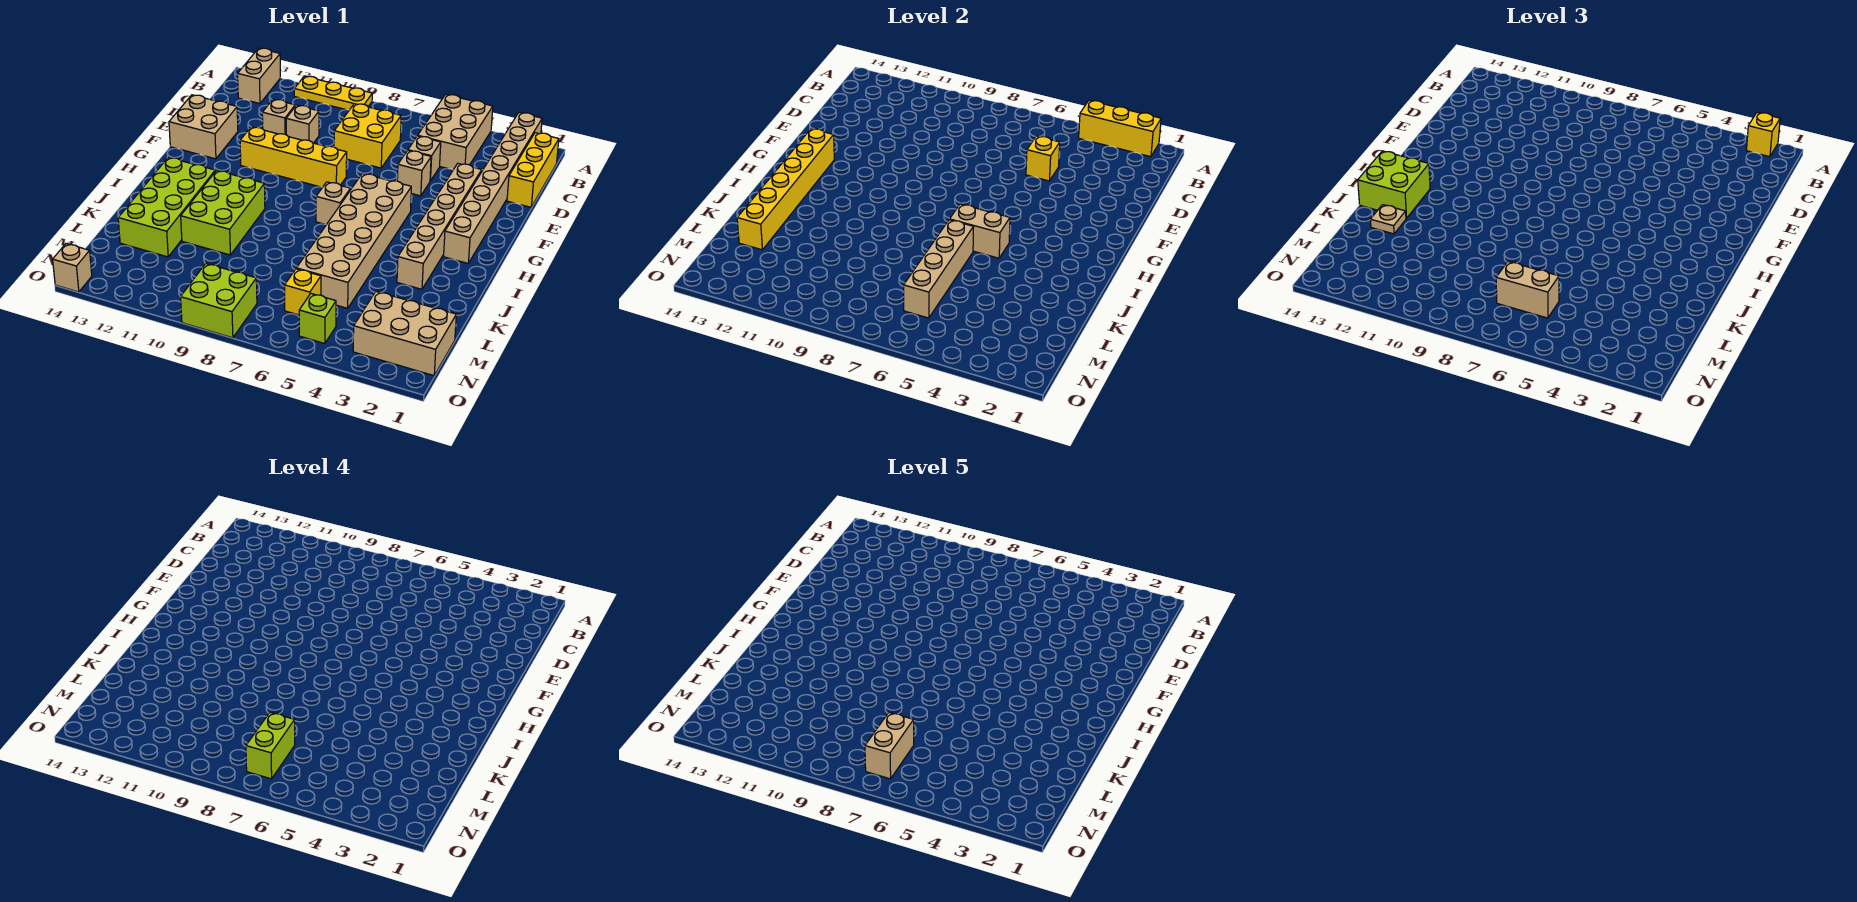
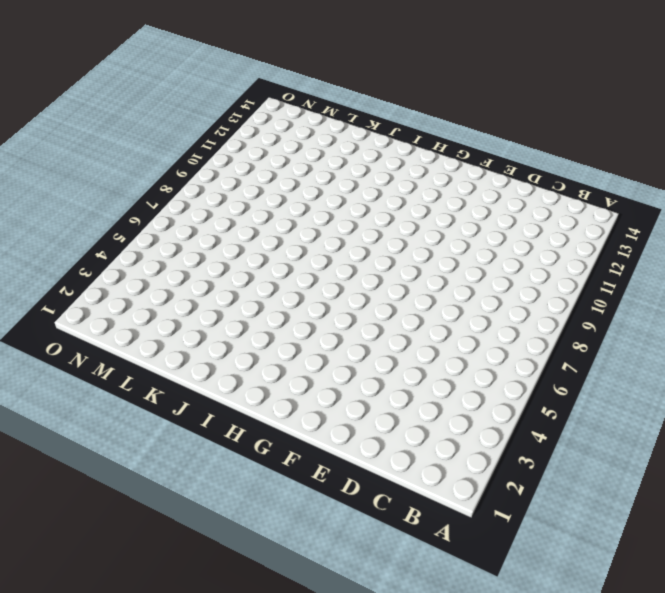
none -> tan brick A2:H2 level 1
none -> tan brick A4:C5 level 1
none -> yellow plate A9:A11 level 1
none -> tan brick A13:B13 level 1

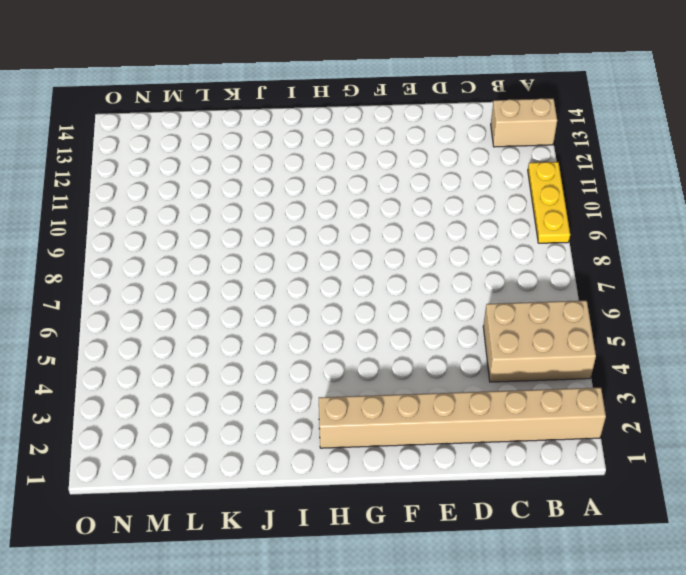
none -> yellow brick B1:D1 level 1
none -> yellow brick C7:D8 level 1
none -> tan brick D5 level 1
none -> tan brick D10 level 1

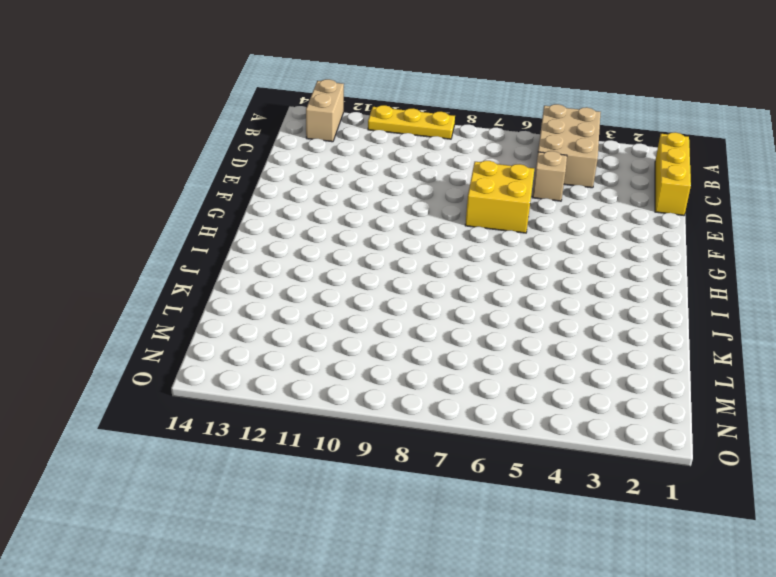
yellow brick E6:F7 level 1 -> yellow brick C7:D8 level 1
none -> tan brick A2:H2 level 1
none -> tan brick D10 level 1
none -> tan brick D11 level 1
none -> tan brick E3:J3 level 1

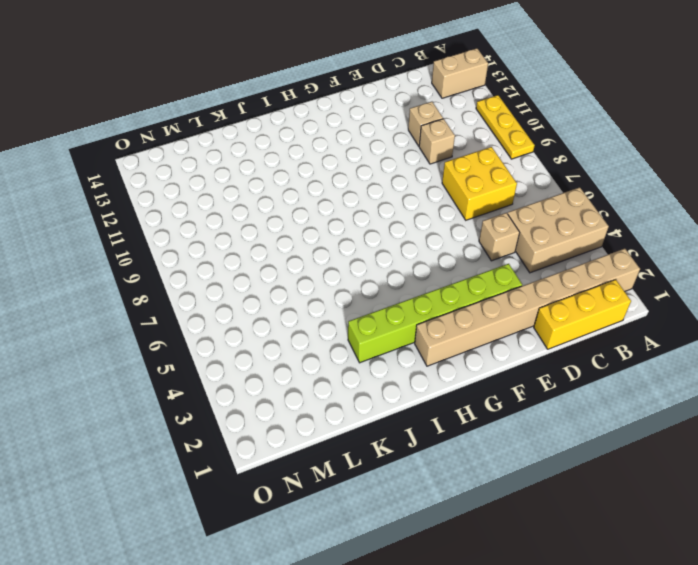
lime brick E3:J3 level 1 -> tan brick E3:J3 level 1
none -> tan brick E5 level 1
none -> tan brick E13:F14 level 1
none -> yellow brick F8:F11 level 1
none -> tan brick G5:L6 level 1

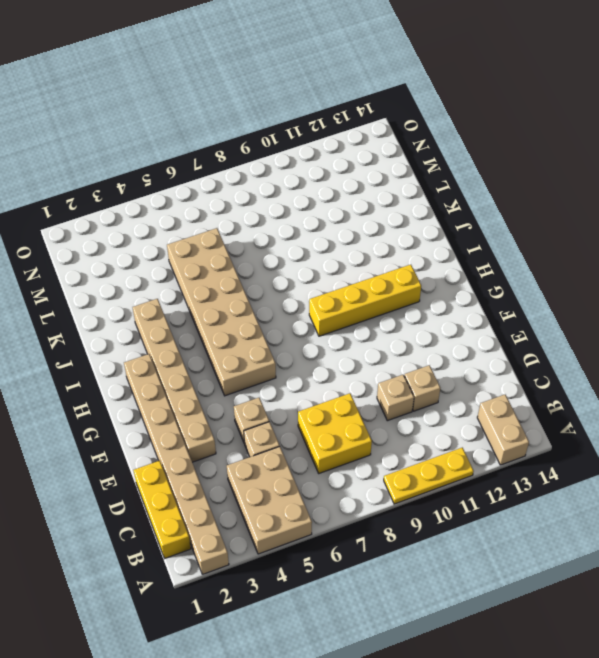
yellow brick H9:H12 level 1 -> yellow brick F8:F11 level 1
none -> tan brick E13:F14 level 1
none -> tan brick H7 level 1
none -> lime brick I10:K11 level 1
none -> lime brick I12:L13 level 1

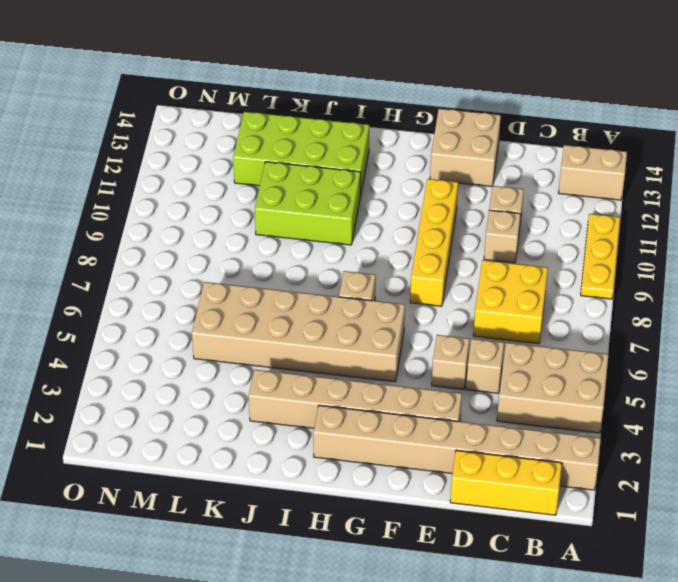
none -> tan brick M1:N3 level 1
none -> yellow brick M6 level 1
none -> lime brick N5 level 1
none -> lime brick N8:O9 level 1

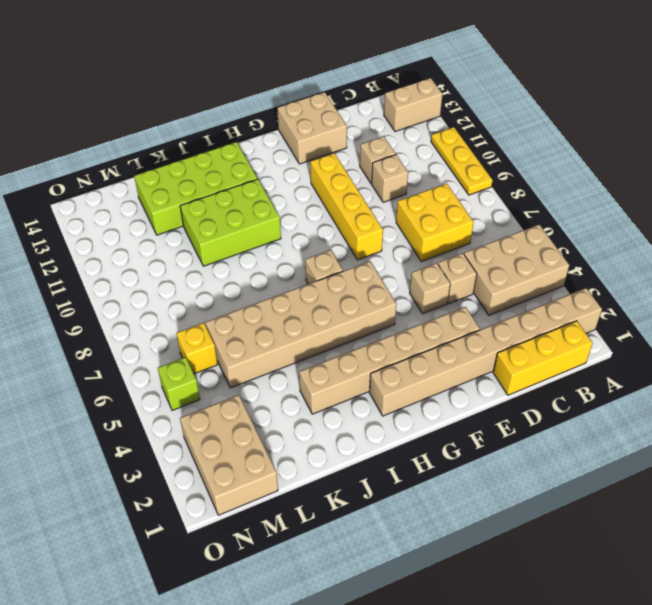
none -> lime brick N8:O9 level 1
none -> tan brick O14 level 1
none -> yellow brick A2:A4 level 2
none -> yellow brick D5 level 2

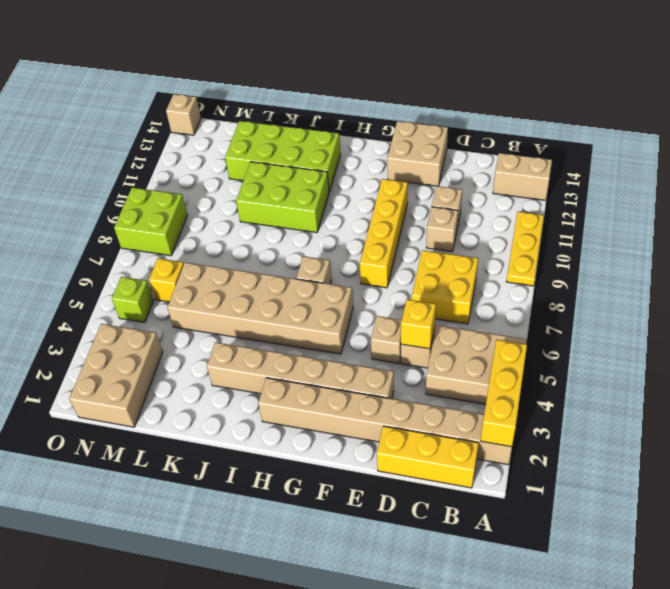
none -> yellow brick G13:L13 level 2
none -> tan brick I5:I6 level 2
none -> tan brick J6:M6 level 2
none -> yellow brick A2 level 3

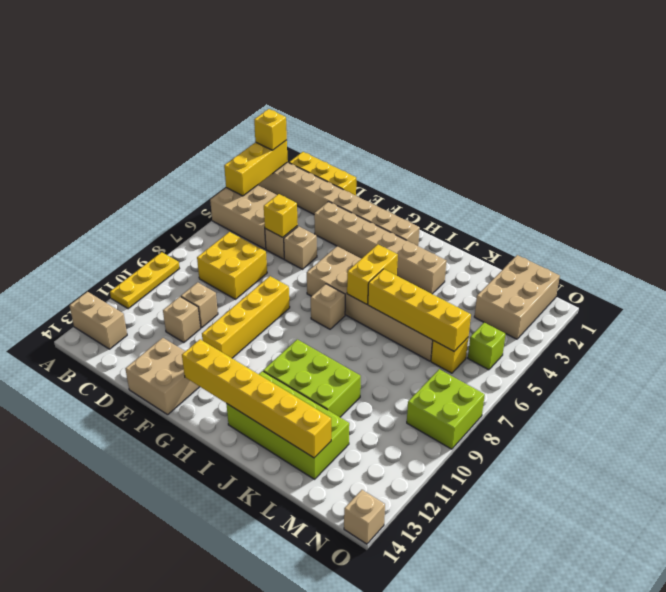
yellow brick I5:I6 level 2 -> tan brick I5:I6 level 2
yellow brick J6:M6 level 2 -> tan brick J6:M6 level 2
none -> lime brick I13:J14 level 3
none -> tan plate K13 level 3
none -> tan brick M6:M7 level 3
none -> lime brick M7:N7 level 4

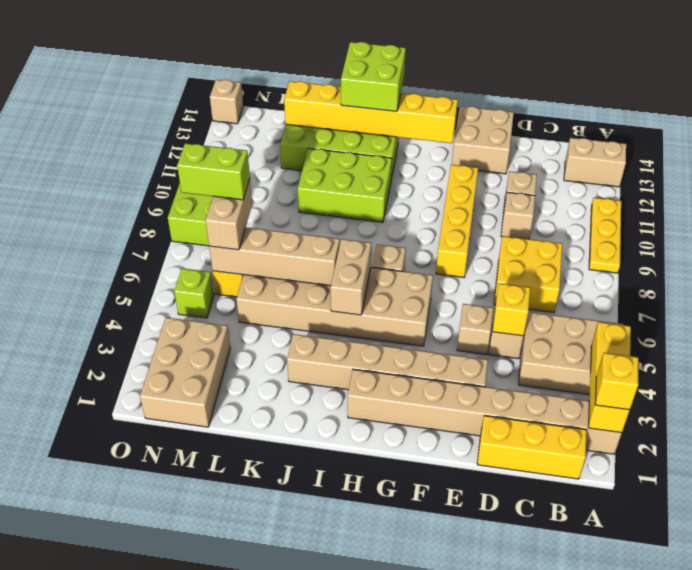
none -> tan plate K13 level 3
none -> tan brick M7:N7 level 5

